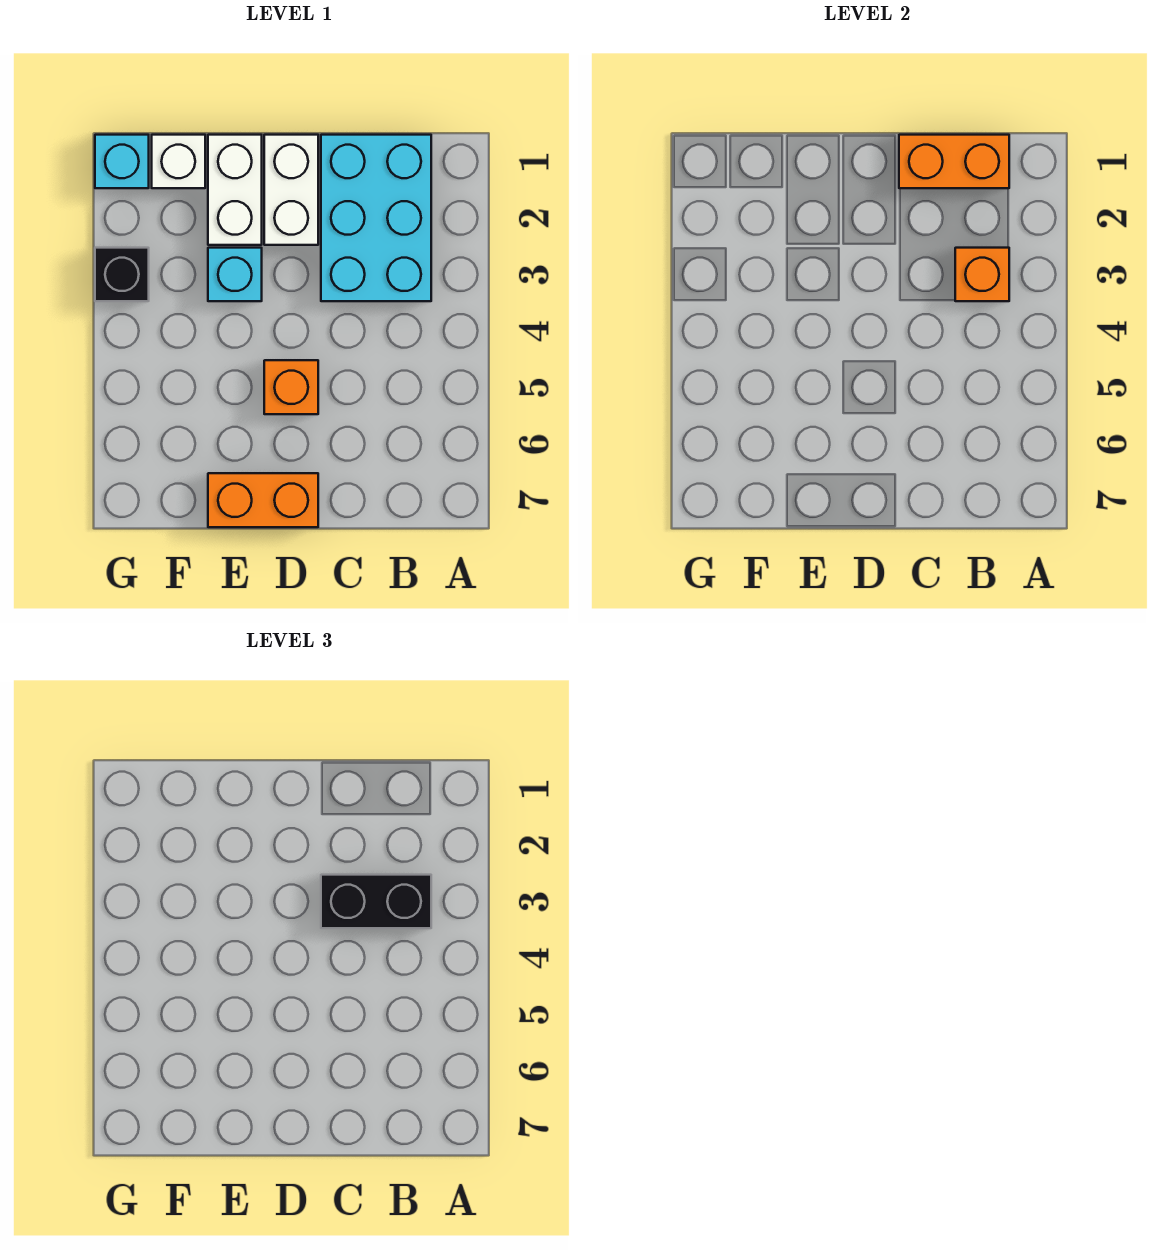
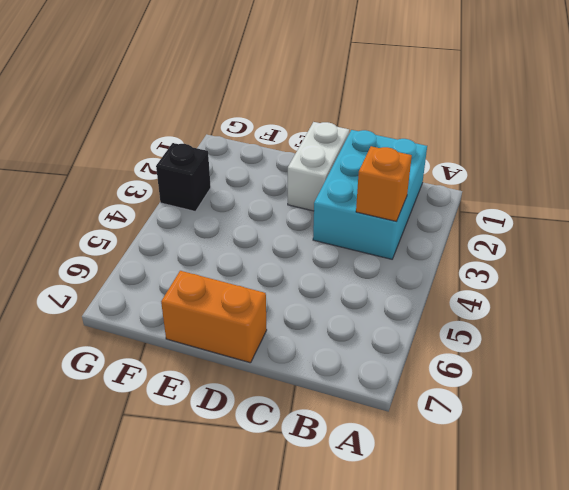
none -> orange brick D5 level 1
none -> white brick E1:E2 level 1
none -> cyan brick E3 level 1

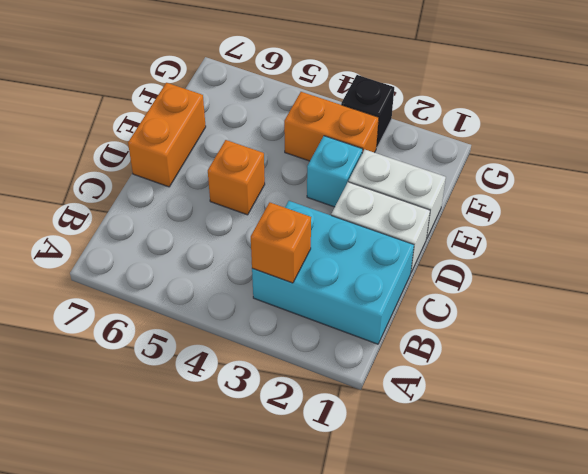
orange brick F3:F4 level 1 -> orange brick B1:C1 level 2
none -> white brick F1 level 1
none -> cyan brick G1 level 1
none -> black brick B3:C3 level 3

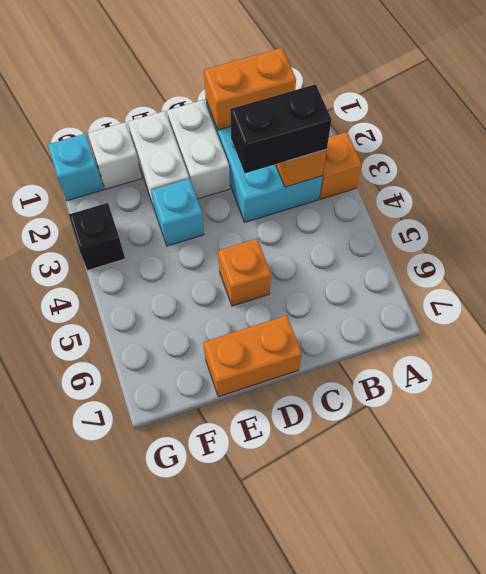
orange brick A3 level 1 -> none

